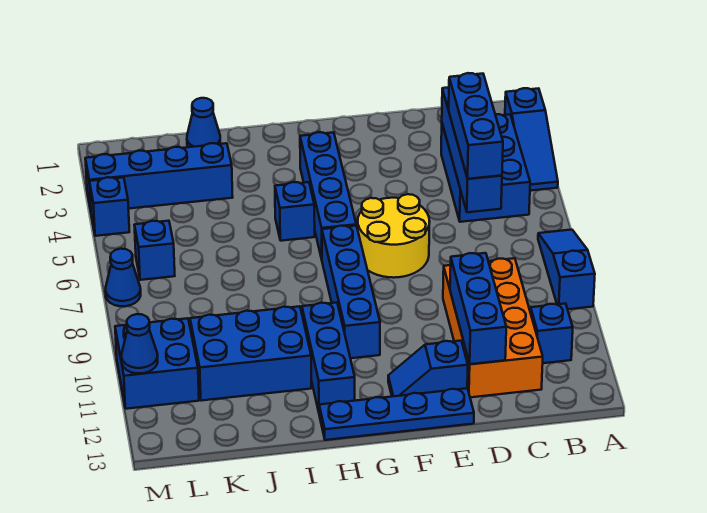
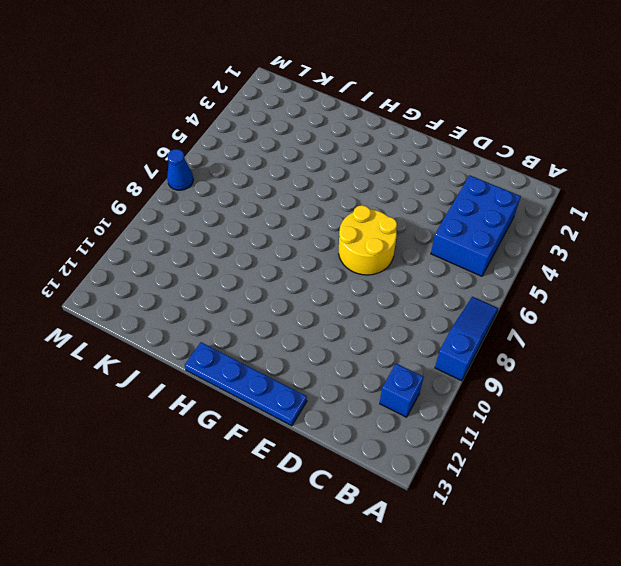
none -> blue slope A2:A4 level 1 top 2
none -> orange brick C9:D12 level 1
none -> blue slope E12:F12 level 1 top E

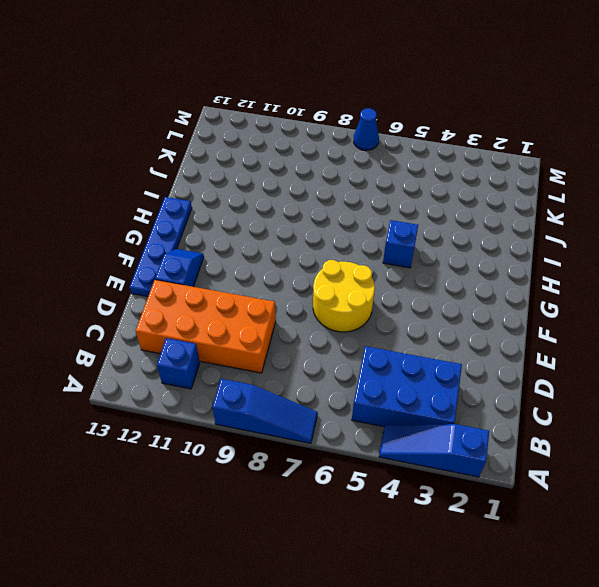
none -> blue brick G3:G6 level 1
none -> blue brick G7:G10 level 1
none -> blue brick H10:H12 level 1

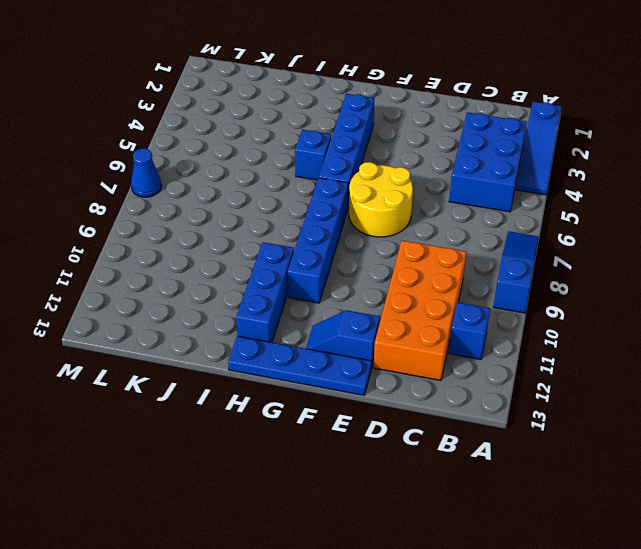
none -> blue brick I10:K11 level 1
none -> blue cone J1 level 1
none -> blue brick J3:M3 level 1

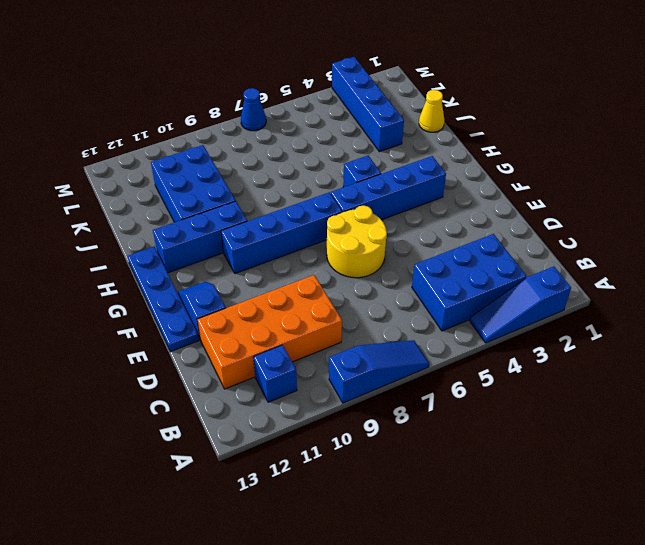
yellow cone J1 level 1 -> blue cone J1 level 1
none -> blue brick L6 level 1
none -> blue brick L10:M11 level 1
none -> blue brick M4 level 1

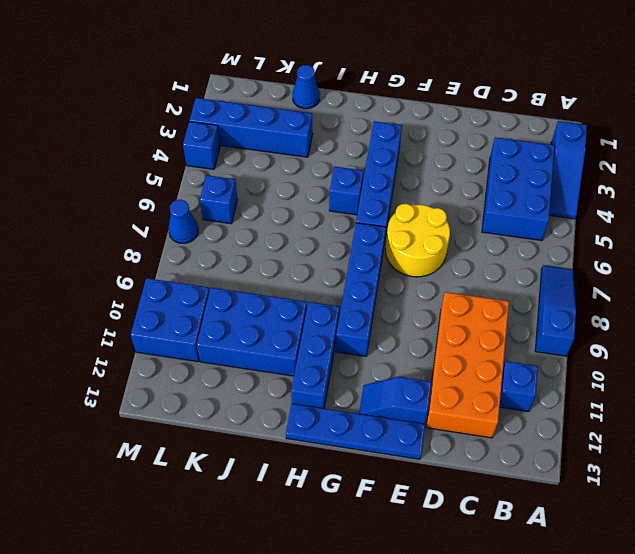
none -> blue brick C3:C6 level 2
none -> blue brick D10:D12 level 2
none -> blue cone M11 level 2

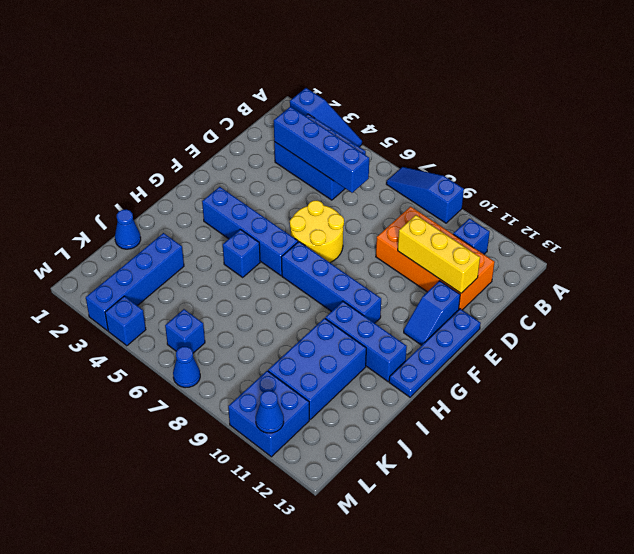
yellow brick D10:D12 level 2 -> blue brick D10:D12 level 2
none -> blue brick C4:C6 level 3

